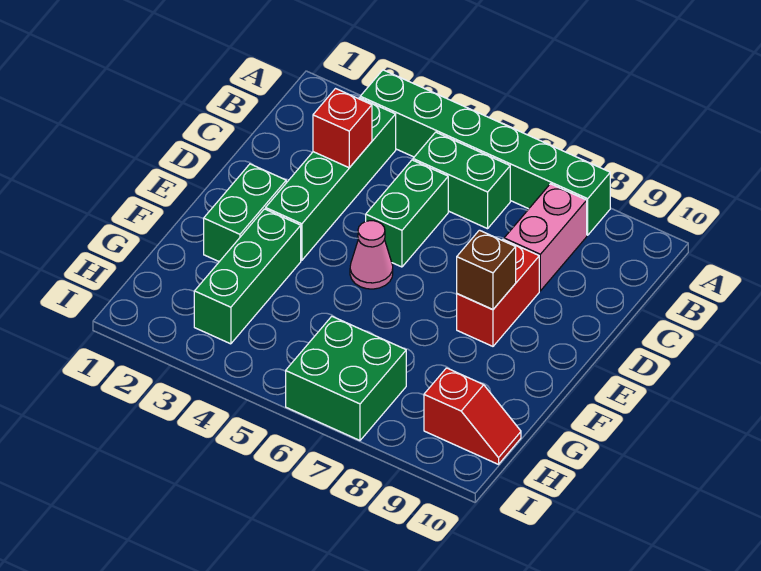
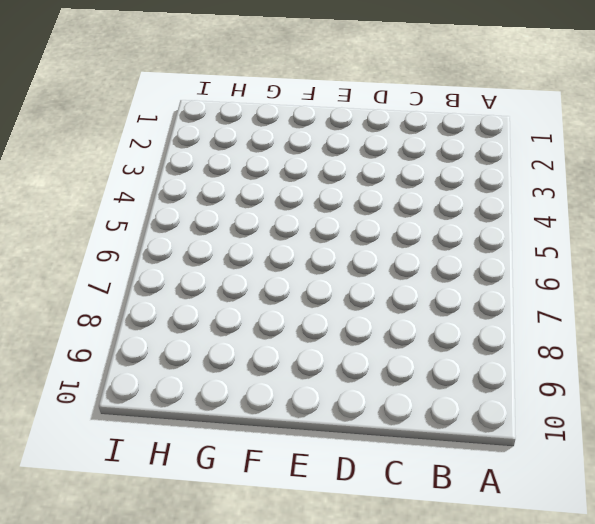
none -> green brick A3:A8 level 1
none -> green brick B3:E3 level 1
none -> green brick B5:B6 level 1

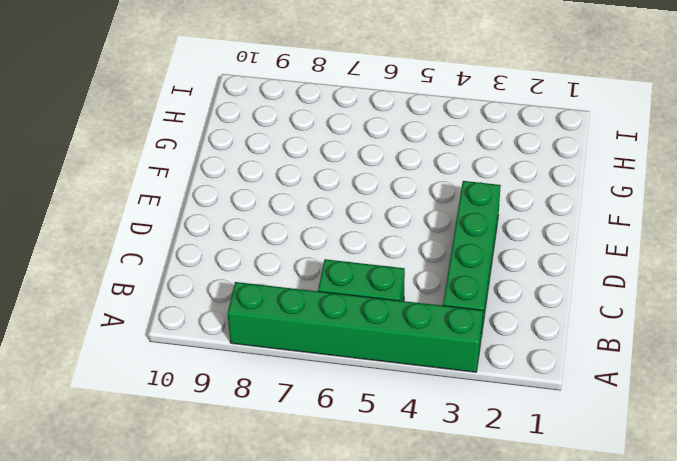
none -> pink brick B8:C8 level 1
none -> green brick C5:D5 level 1
none -> red brick D8:E8 level 1

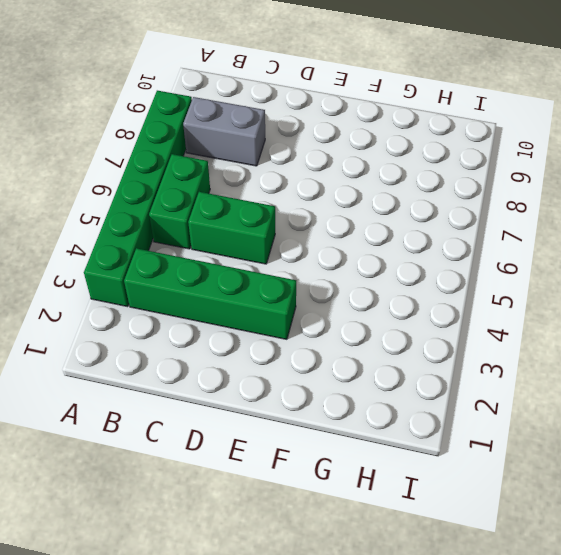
grey brick B8:C8 level 1 -> pink brick B8:C8 level 1
none -> red brick D8:E8 level 1
none -> green brick E2:F2 level 1
none -> pink cone E5 level 1

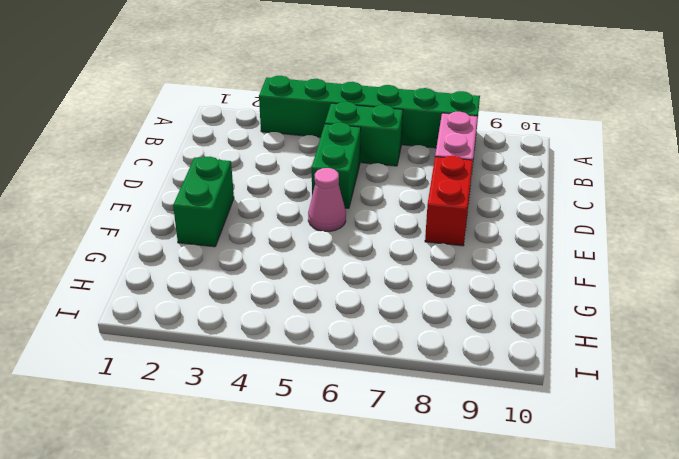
none -> green brick B3:E3 level 1
none -> green brick F3:H3 level 1
none -> green brick H6:I7 level 1

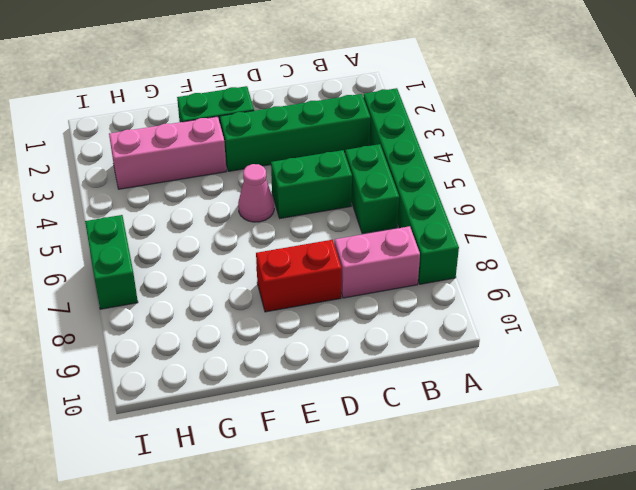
pink brick F3:H3 level 1 -> green brick F3:H3 level 1
green brick I6:I7 level 1 -> green brick H6:I7 level 1
none -> red slope H9:H10 level 1 top 9
none -> red brick C3 level 2
none -> brown brick E8 level 2

